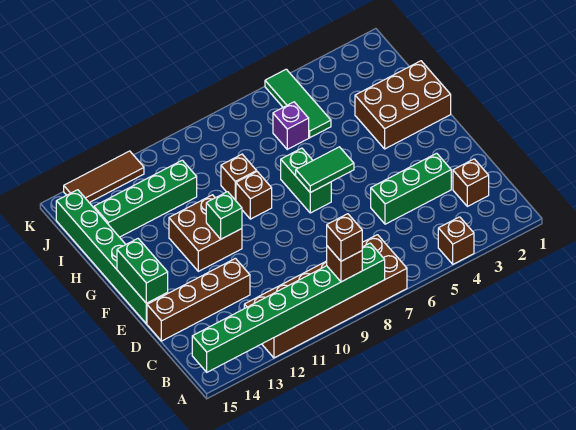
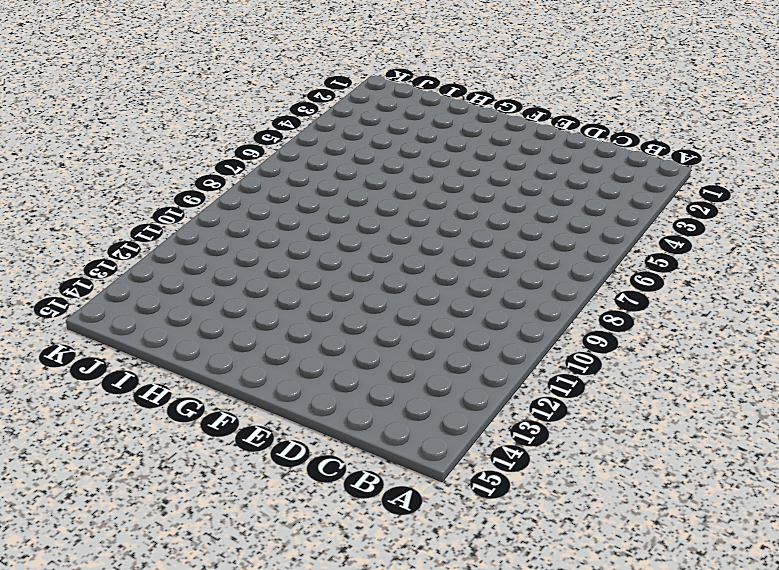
none -> brown brick A4 level 1
none -> brown brick A7:B12 level 1
none -> brown brick C2 level 1

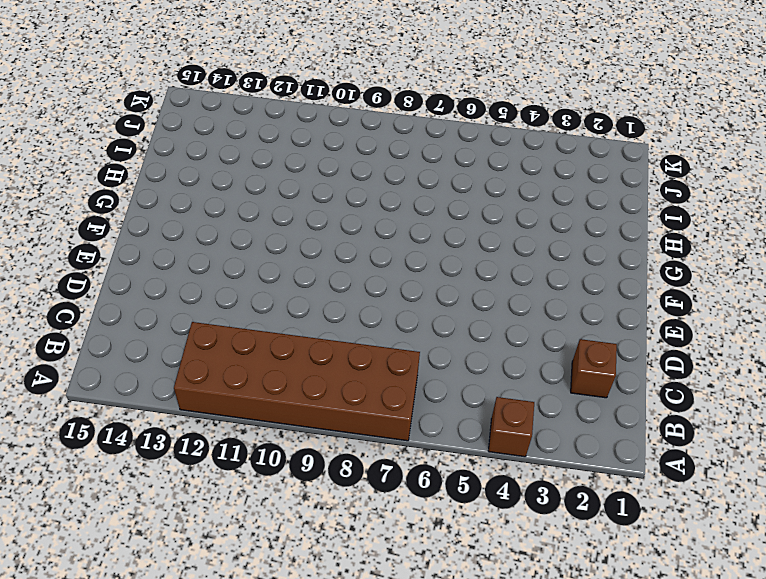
none -> green brick D3:D5 level 1
none -> brown brick D12:D15 level 1
none -> green brick E15:J15 level 1

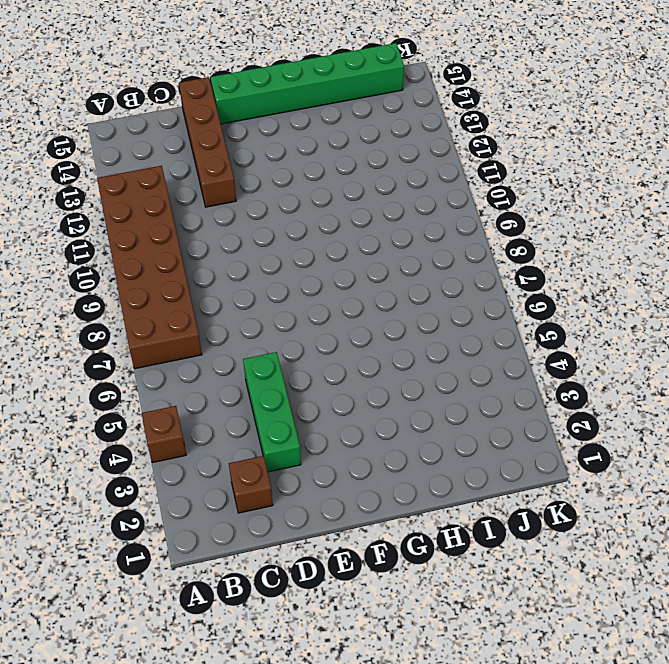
none -> green brick F7:G7 level 1
none -> brown brick F11:G12 level 1
none -> brown brick G1:H3 level 1

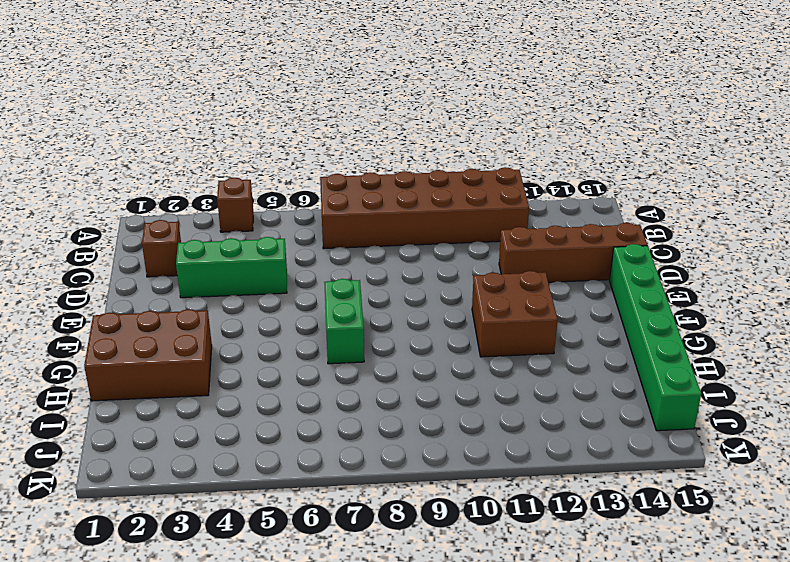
none -> brown brick G9 level 1
none -> brown brick H9 level 1
none -> green tile I5:K5 level 1

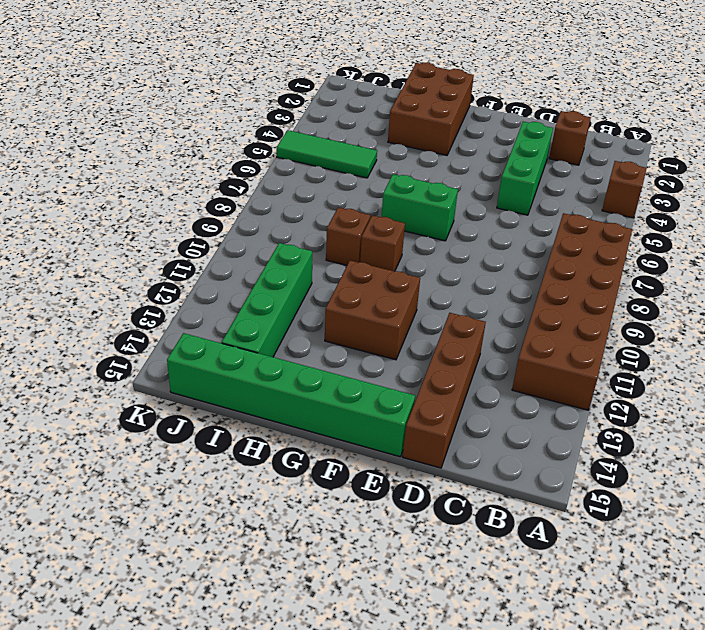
none -> purple brick I6 level 1
none -> brown tile K12:K14 level 1
none -> green brick A8:A15 level 2

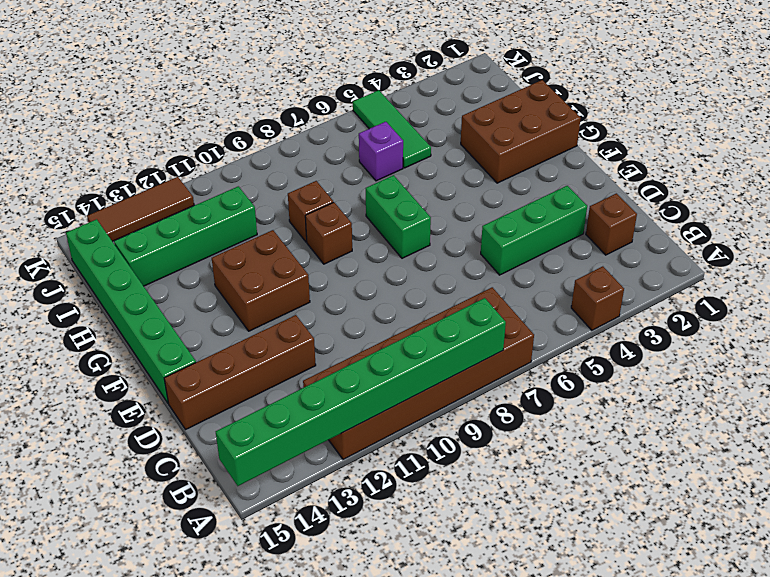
none -> green brick E15:F15 level 2
none -> green tile F6:F7 level 2
none -> green brick F11 level 2

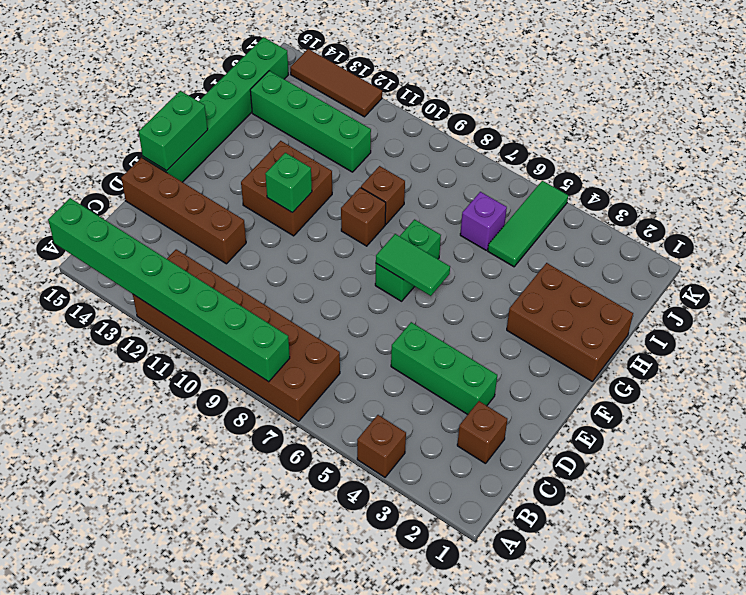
none -> brown brick A9 level 3
none -> brown brick A9 level 4

